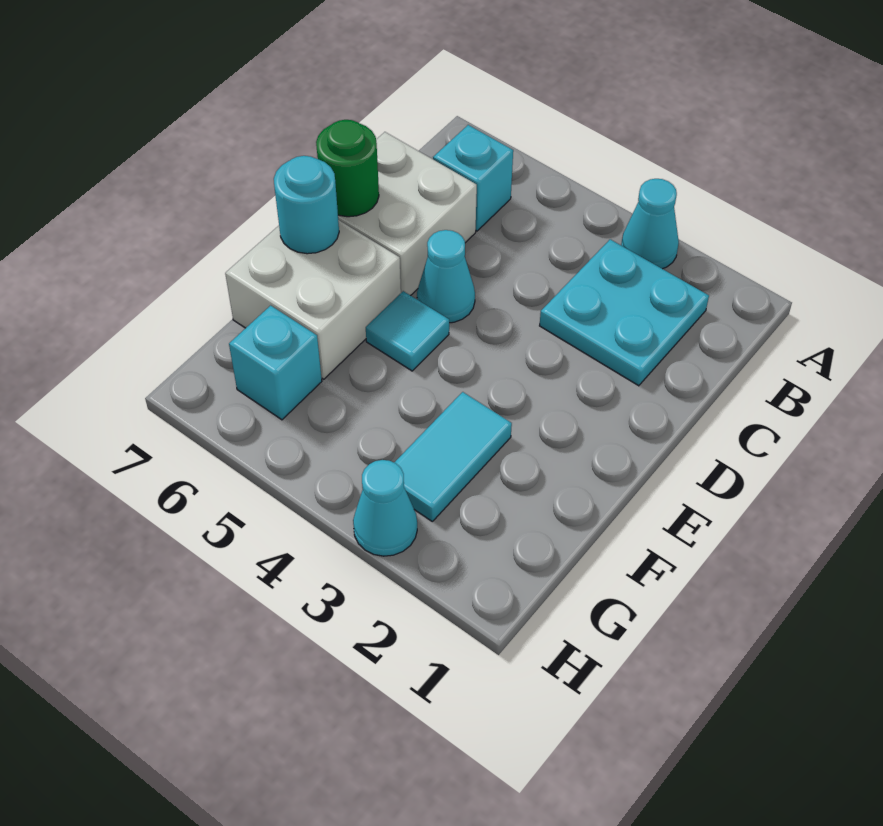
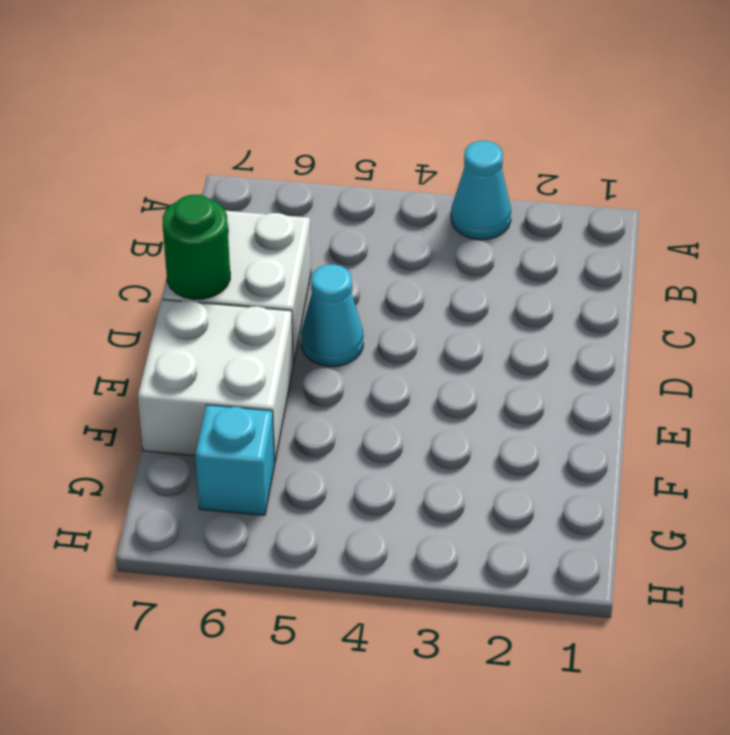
none -> cyan plate B2:C3 level 1
none -> cyan brick B6 level 1
none -> cyan tile E5 level 1

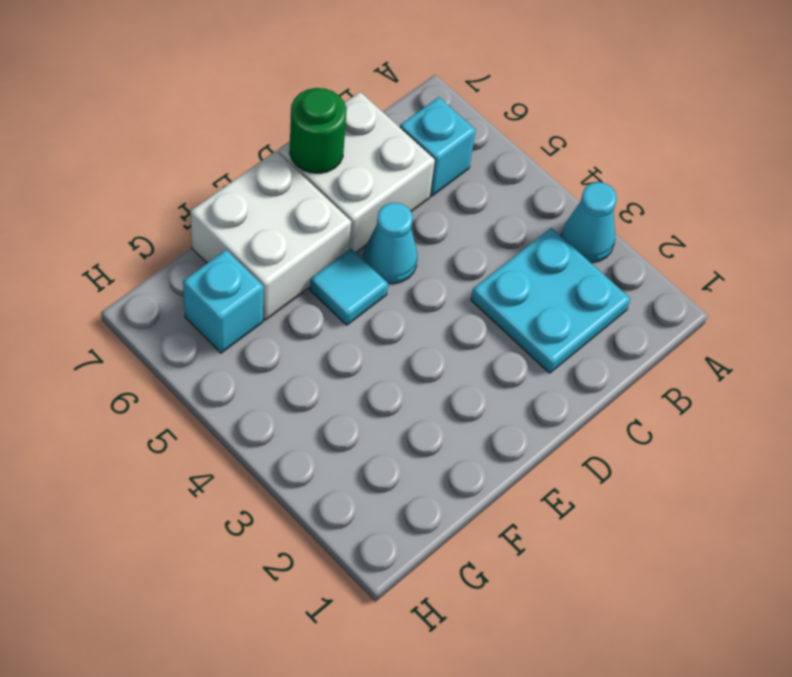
none -> cyan tile F3:G3 level 1
none -> cyan cone H3 level 1
none -> cyan round brick E7 level 2

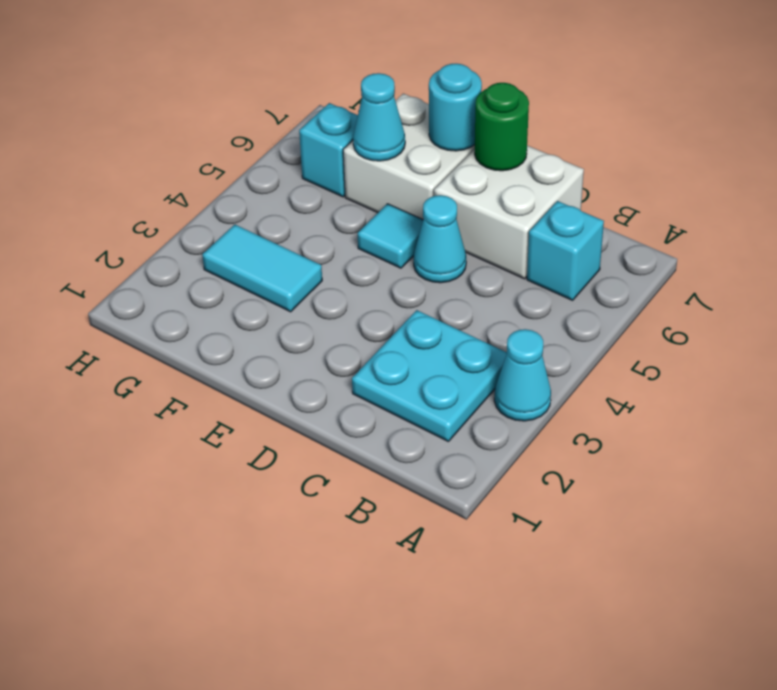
cyan cone F6 level 2 -> cyan cone H3 level 1

